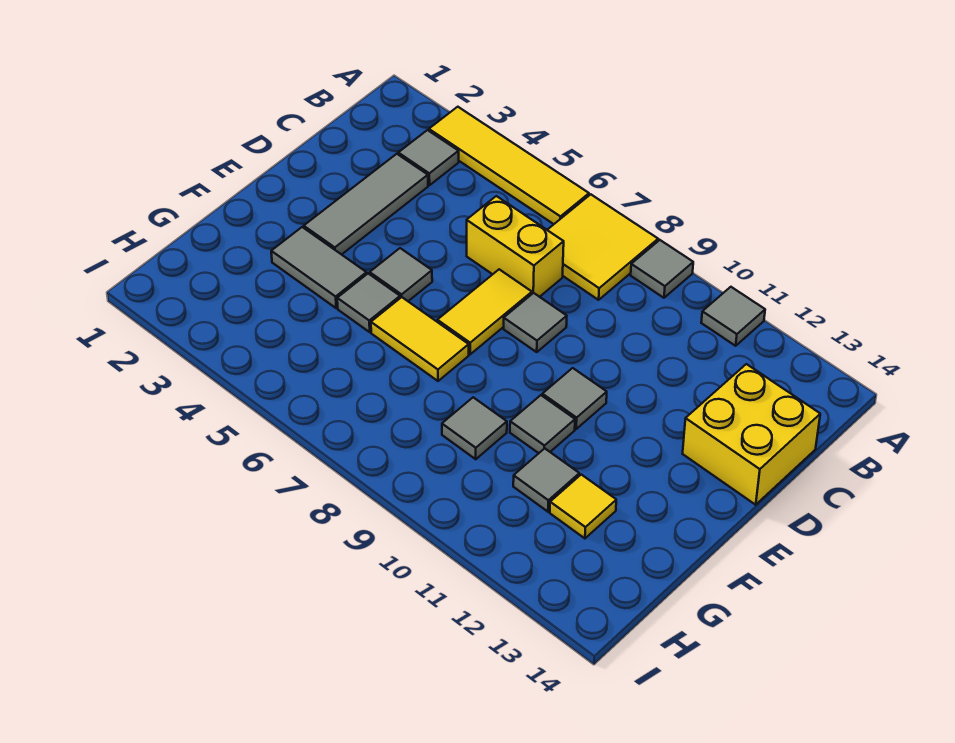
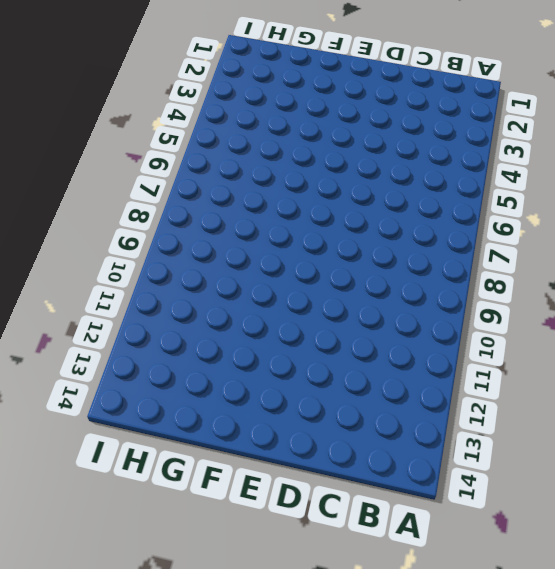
none -> yellow tile A3:A6 level 1
none -> yellow tile A7:B8 level 1
none -> grey tile A9 level 1

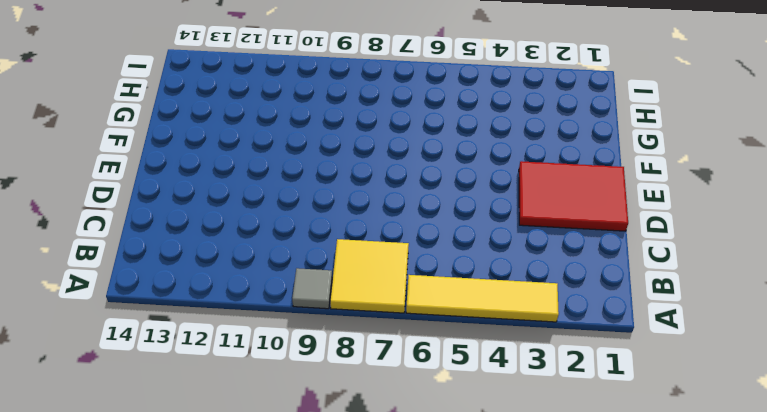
red tile D1:E3 level 1 -> grey tile C3:E3 level 1
none -> grey tile A11 level 1
none -> grey tile B3 level 1
none -> yellow brick C6:C7 level 1

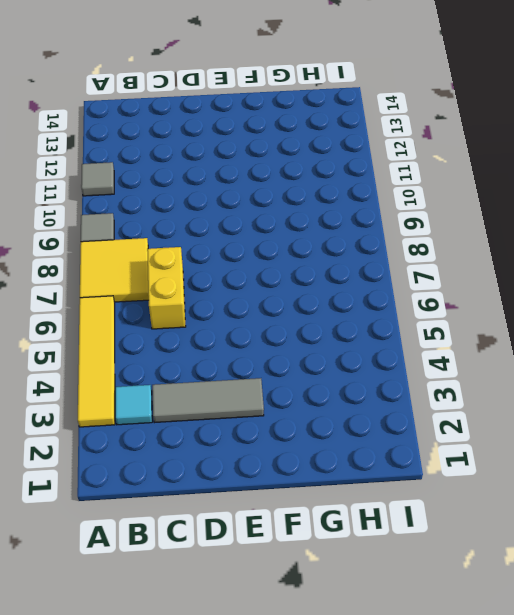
cyan tile B3 level 1 -> grey tile B3 level 1
none -> yellow brick C13:D14 level 1
none -> yellow tile D7:E7 level 1
none -> grey tile D8 level 1

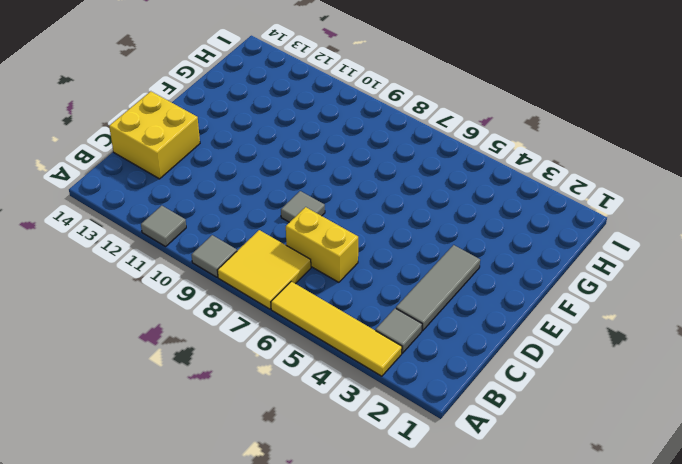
none -> yellow tile D7:E7 level 1
none -> grey tile E5 level 1
none -> grey tile E10 level 1

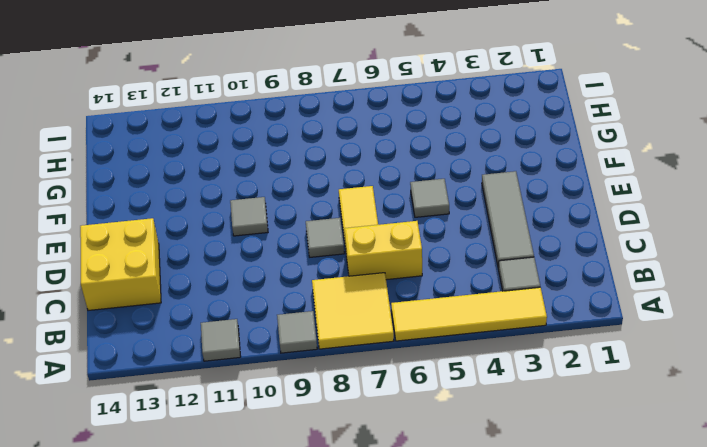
none -> grey tile F3:F4 level 1
none -> grey tile F5 level 1
none -> yellow tile F6:F7 level 1

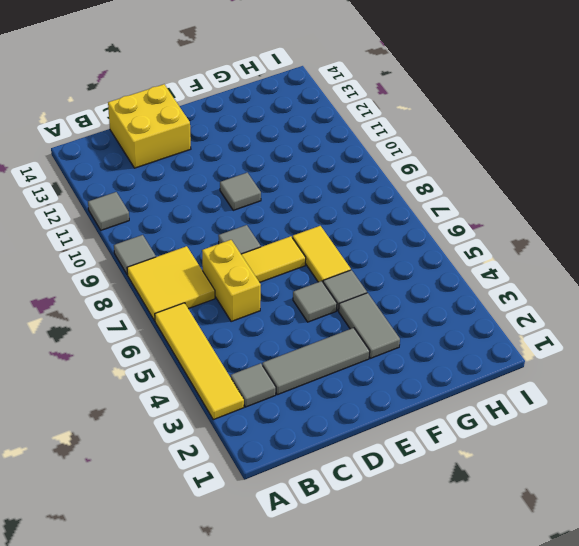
none -> grey tile F10 level 1
none -> grey tile G9 level 1
none -> grey tile G11 level 1

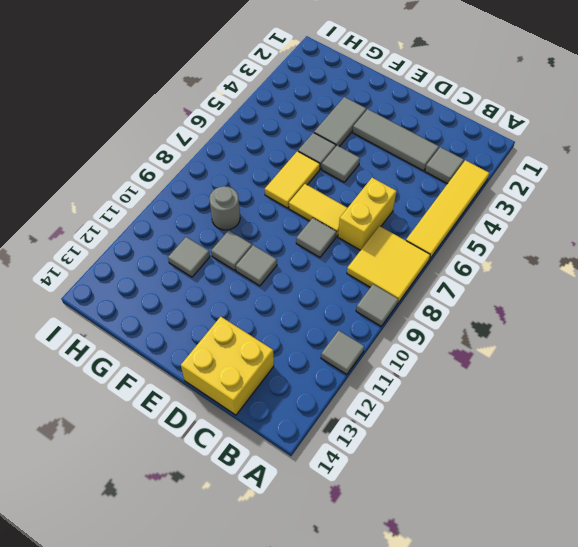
grey round brick G9 level 1 -> grey tile G9 level 1
none -> yellow tile G12 level 1

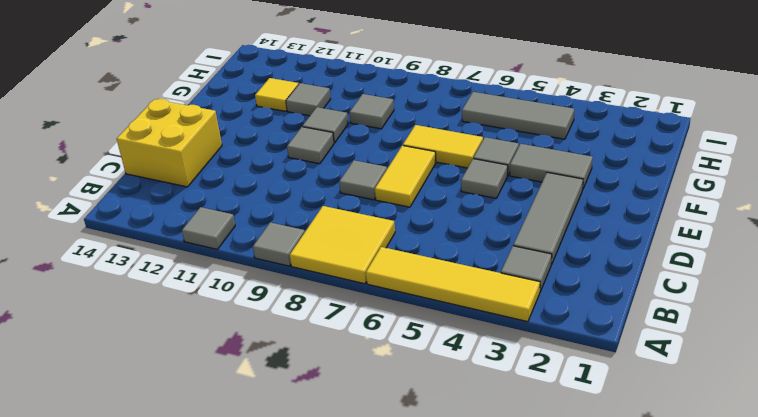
grey tile H4:H6 level 1 -> none
none -> yellow brick C6:C7 level 1

